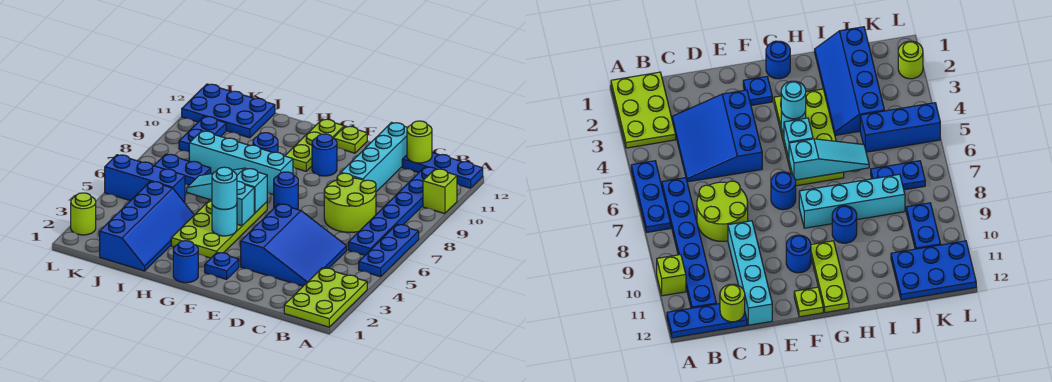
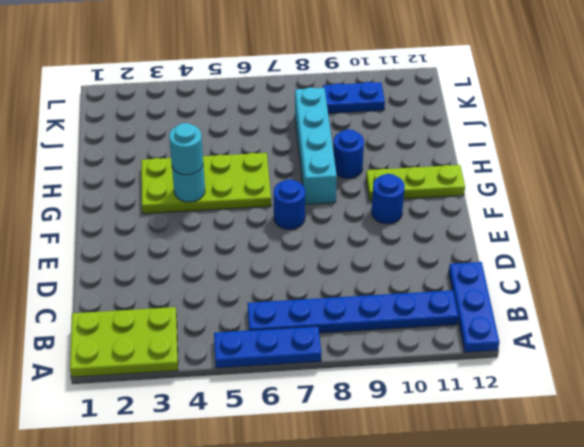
none -> lime brick A10 level 1
none -> blue slope C3:E5 level 1 top E
none -> lime round brick C7:D8 level 1

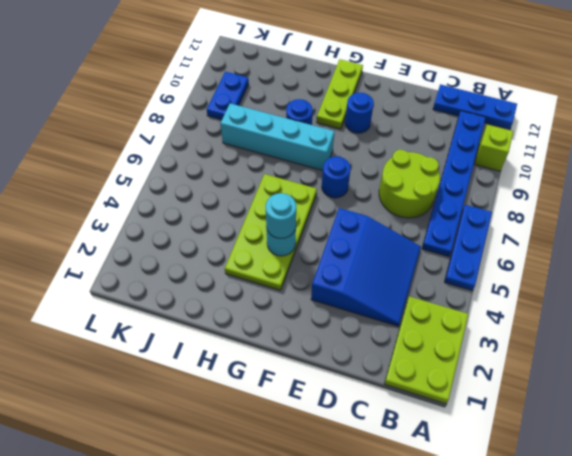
none -> cyan brick D9:D12 level 1
none -> blue plate F2 level 1
none -> lime plate F12 level 1

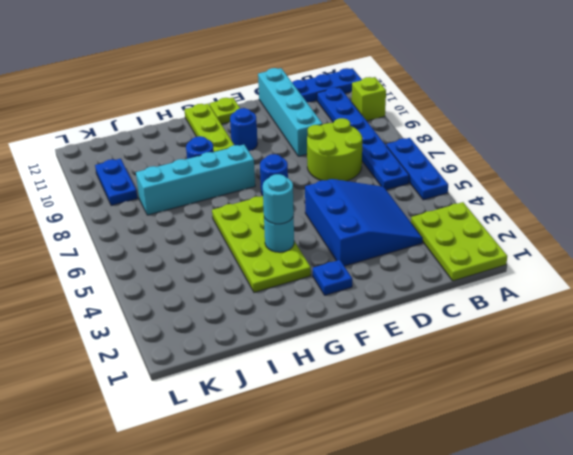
none -> blue round brick G1 level 1
none -> blue slope I1:J4 level 1 top J
none -> blue brick J5:L5 level 1

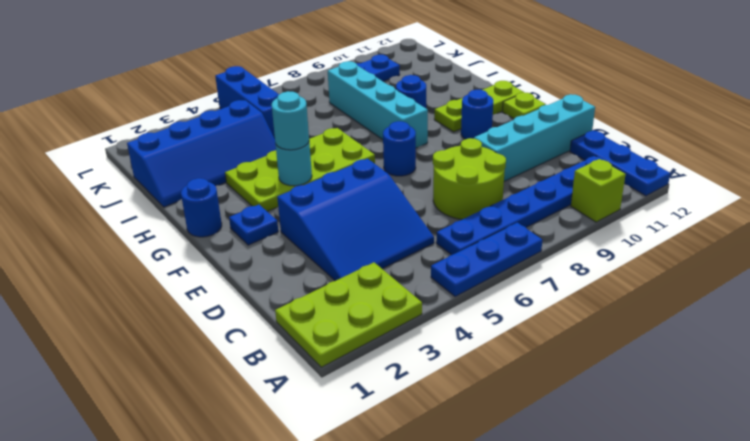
none -> blue plate J7:K7 level 1
none -> blue plate J11:L12 level 1
none -> lime round brick L2 level 1

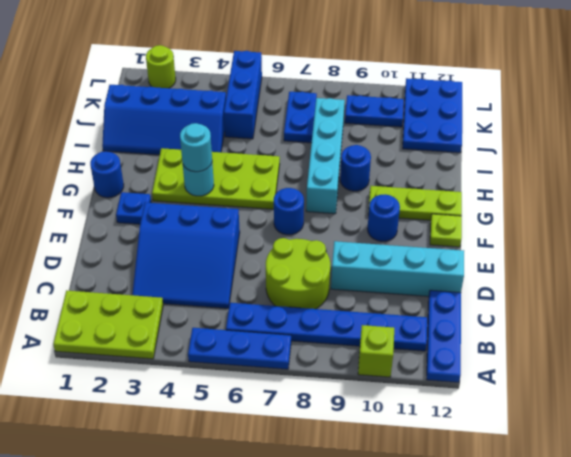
none -> lime round brick C12 level 2
none -> cyan brick G5 level 2
none -> cyan slope G6:I6 level 2 top G

